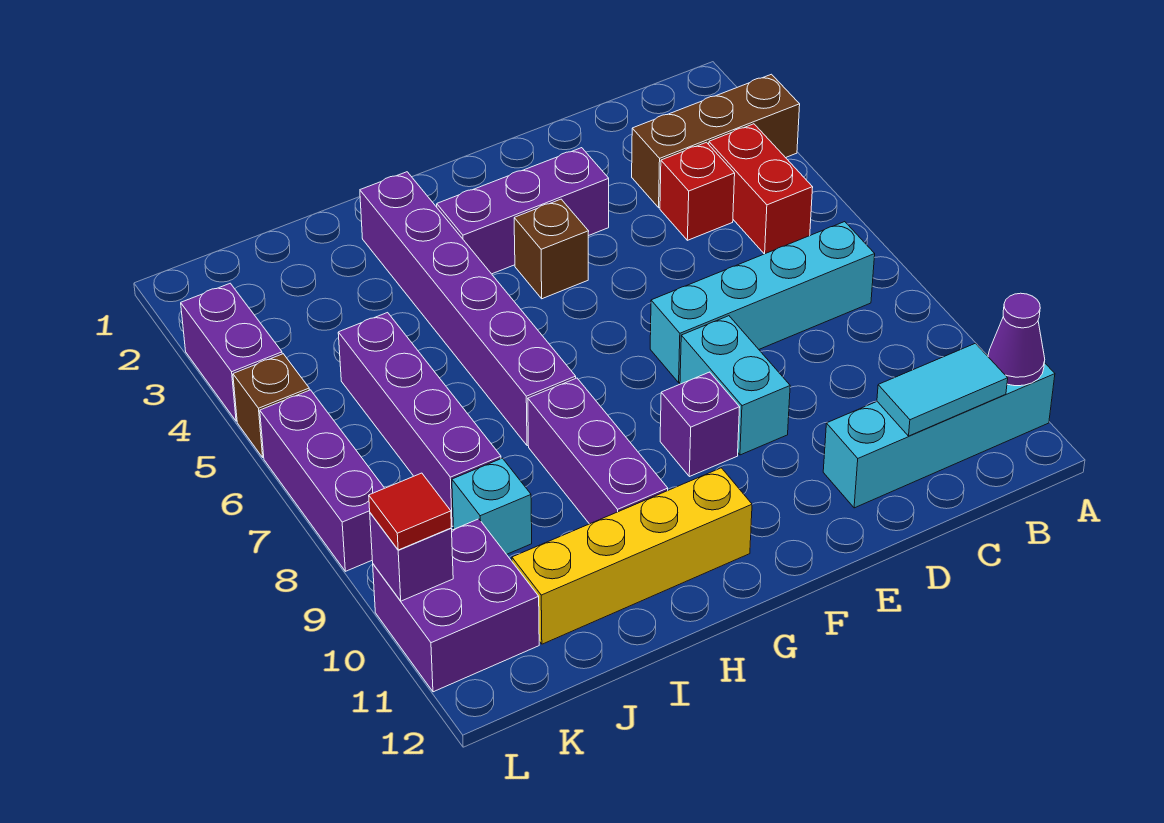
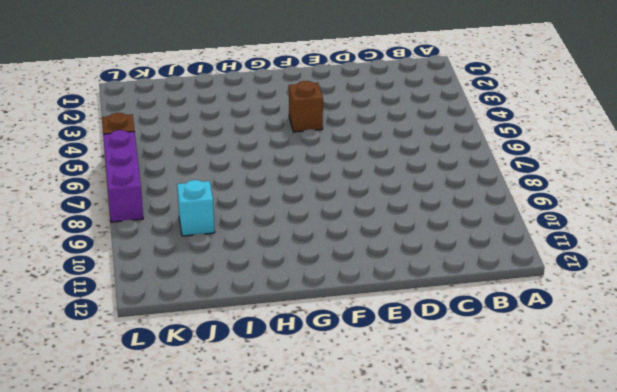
none -> brown brick A3:C3 level 1
none -> cyan brick A11:D11 level 1
none -> red brick B4:B5 level 1

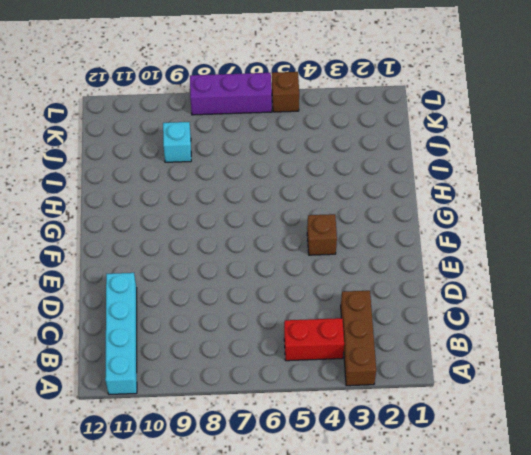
none -> cyan brick B7:E7 level 1
none -> red brick C4 level 1
none -> purple brick E3:G3 level 1

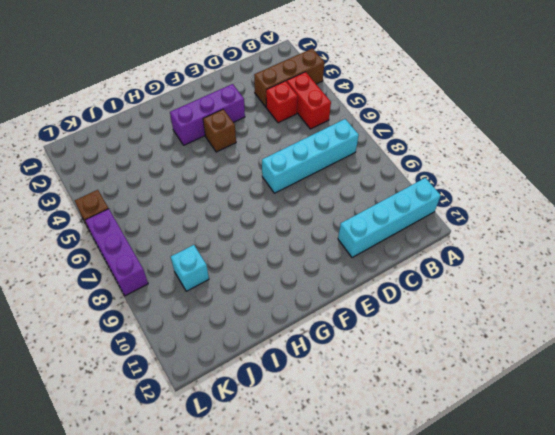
none -> cyan brick E8:E9 level 1
none -> purple brick F9 level 1
none -> yellow brick G11:J11 level 1

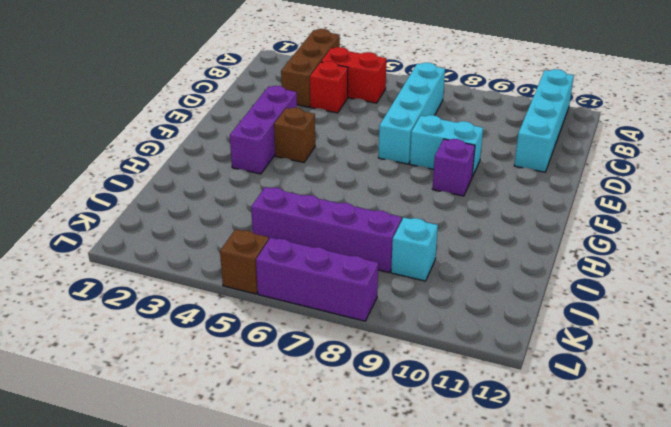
none -> yellow brick G11:J11 level 1
none -> purple brick H2:H7 level 1
none -> purple brick H8:H10 level 1

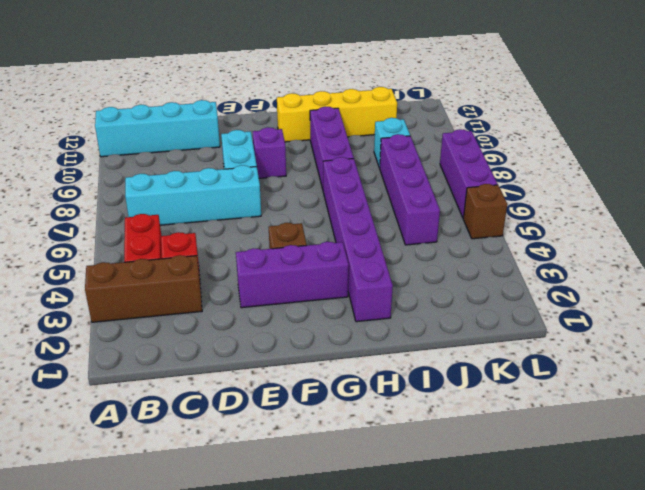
none -> purple brick K10:L11 level 1
none -> purple brick L3:L4 level 1
none -> purple cone A11 level 2

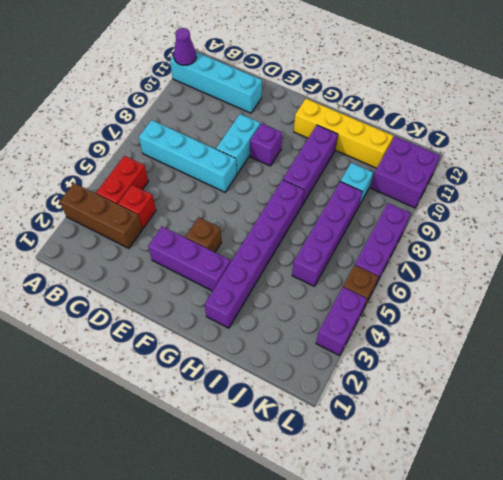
none -> cyan tile B11:C11 level 2
none -> purple brick L10 level 2
none -> red tile L10 level 3

